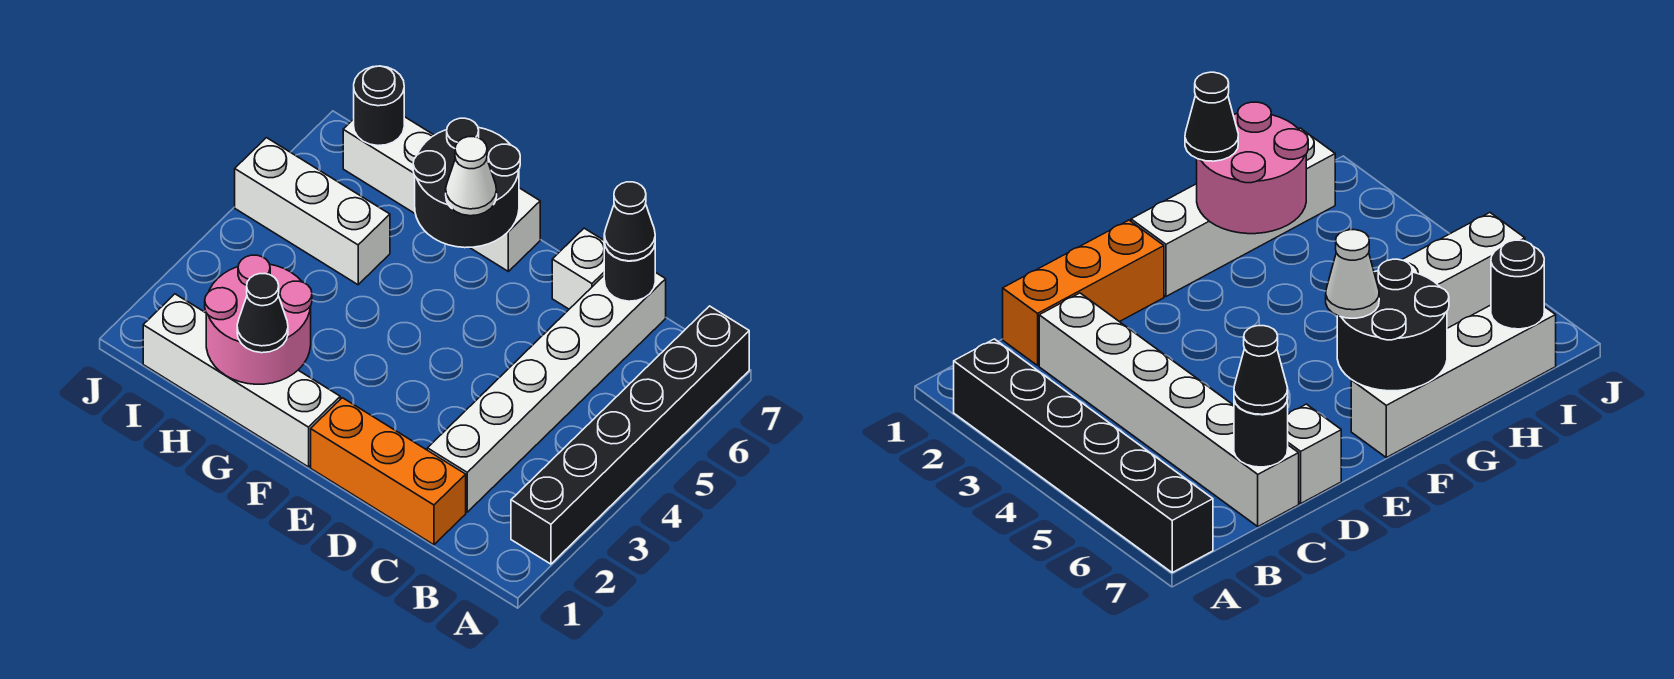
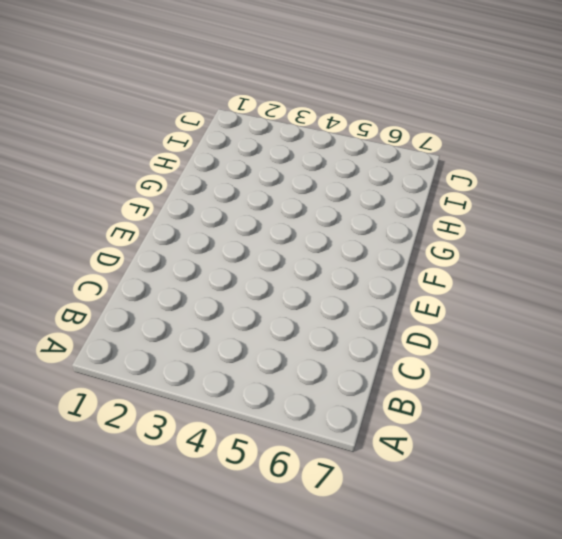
none -> black brick A2:A7 level 1
none -> orange brick C1:E1 level 1
none -> white brick C2:C7 level 1

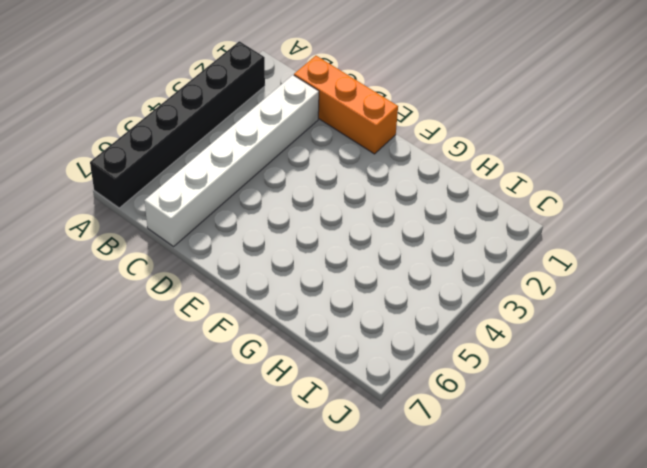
none -> white brick D7 level 1
none -> white brick F1:I1 level 1
none -> white brick F7:I7 level 1

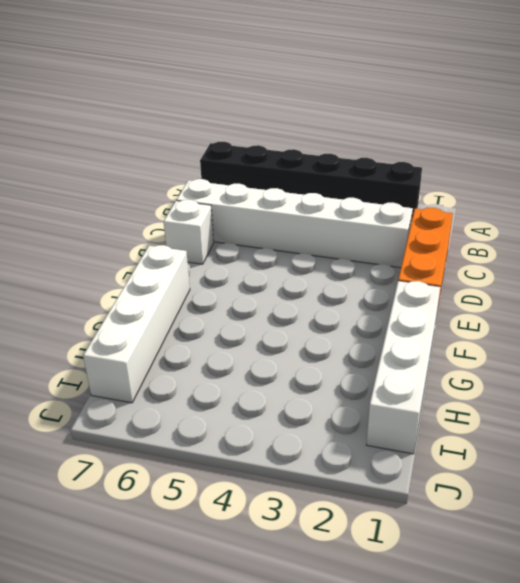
none -> white brick H5:J5 level 1
none -> black round brick C7 level 2
none -> black round brick F6:G7 level 2

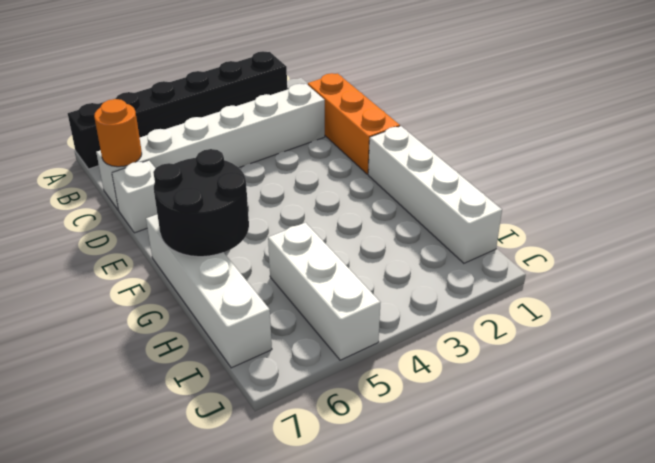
orange round brick C7 level 2 -> black round brick C7 level 2
none -> pink round brick G1:H2 level 2
none -> black round brick I7 level 2
none -> black cone C7 level 3

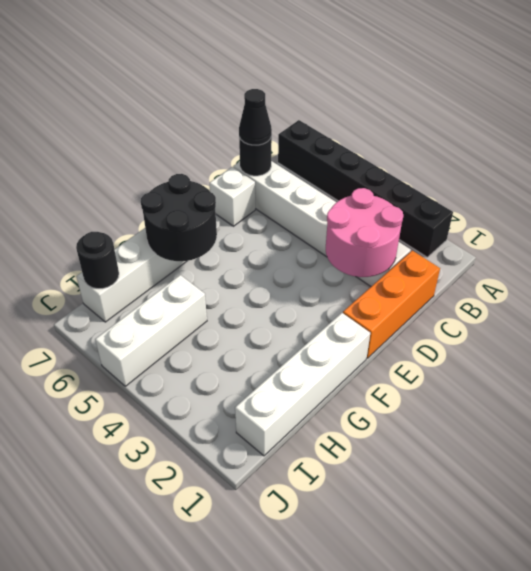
pink round brick C2:D3 level 2 -> pink round brick G1:H2 level 2
none -> white cone F6 level 3
none -> black cone G1 level 3

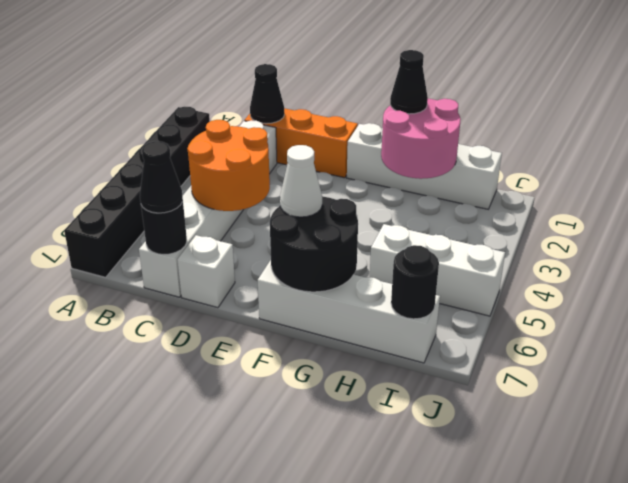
black cone C1 level 2 -> none
orange round brick C4:D5 level 2 -> none

